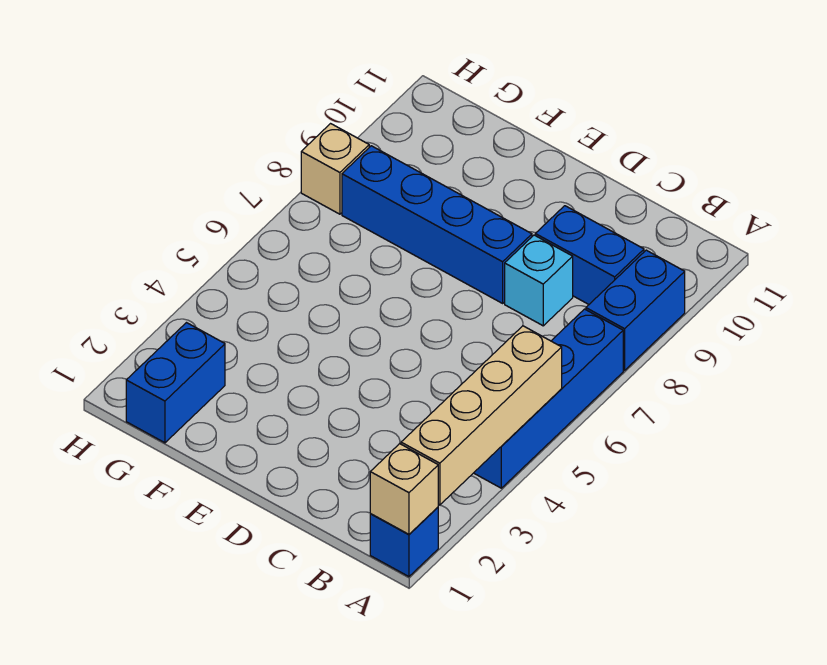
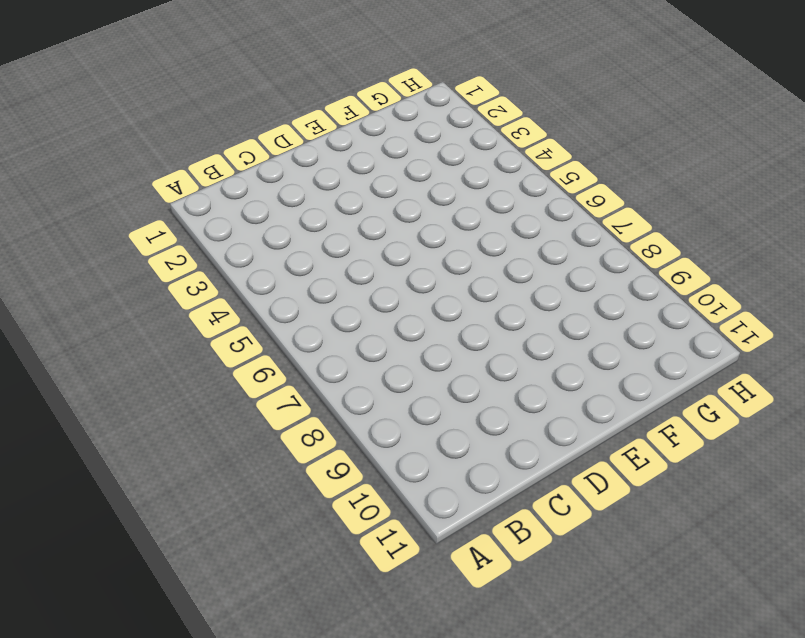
none -> blue brick A1 level 1
none -> blue brick A4:A7 level 1

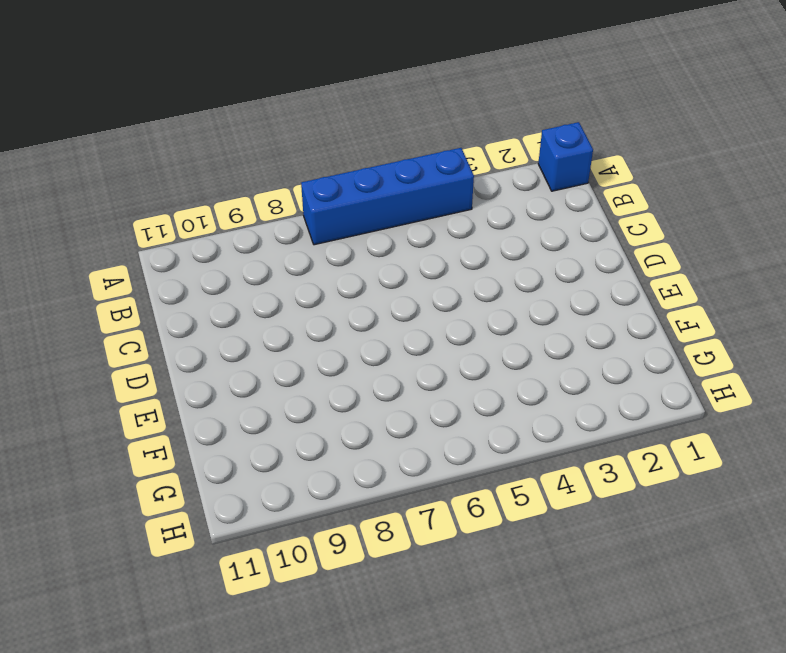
none -> blue brick A8:A9 level 1
none -> blue brick B9:C9 level 1

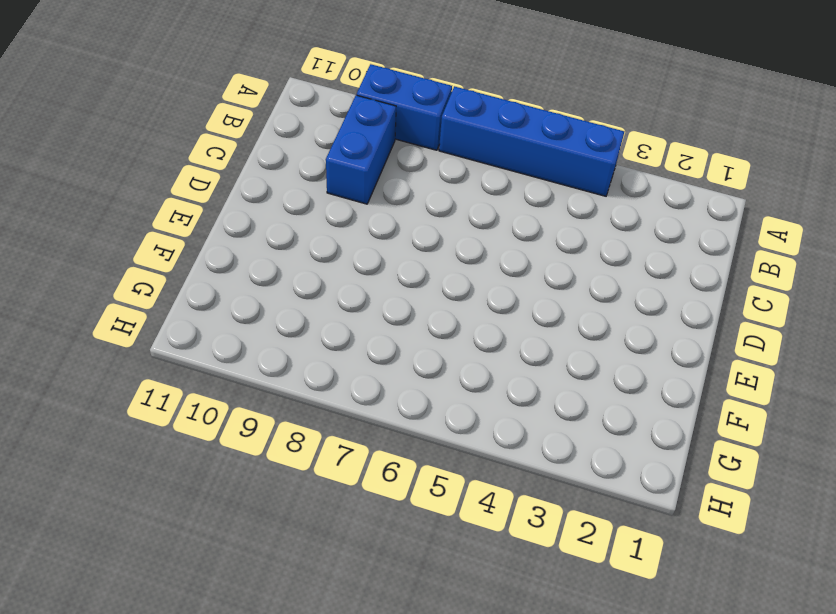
none -> blue brick A1 level 1
none -> cyan brick C8 level 1

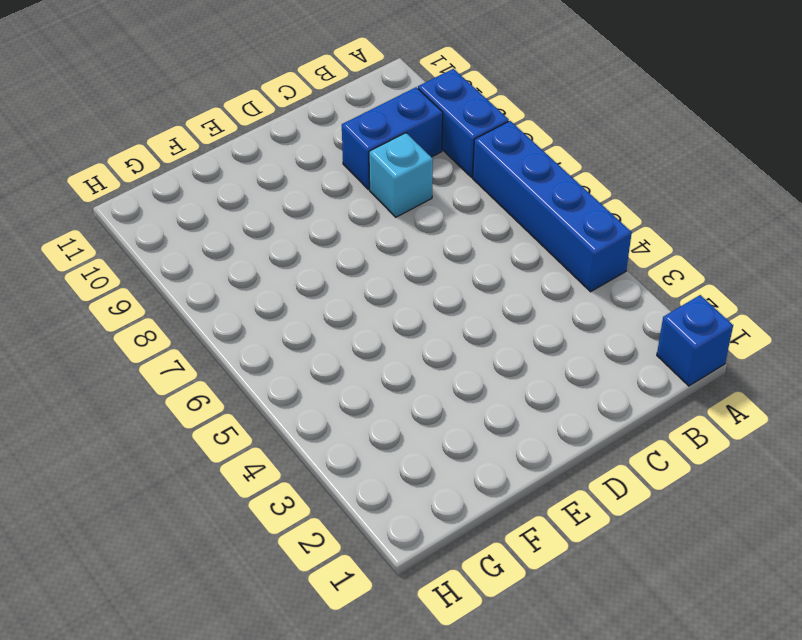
none -> blue brick D8:G8 level 1
none -> blue brick G1:G2 level 1

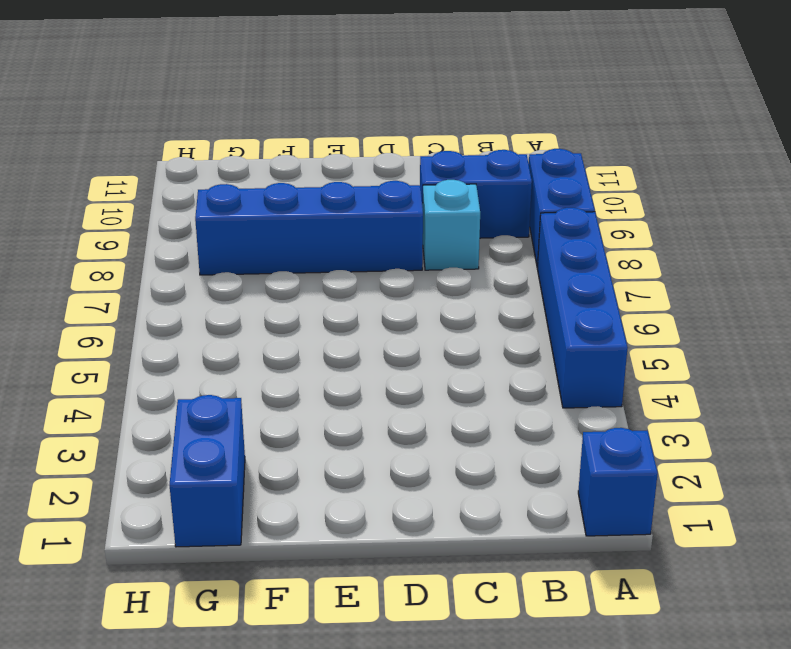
none -> tan brick H8 level 1
none -> tan brick A1 level 2

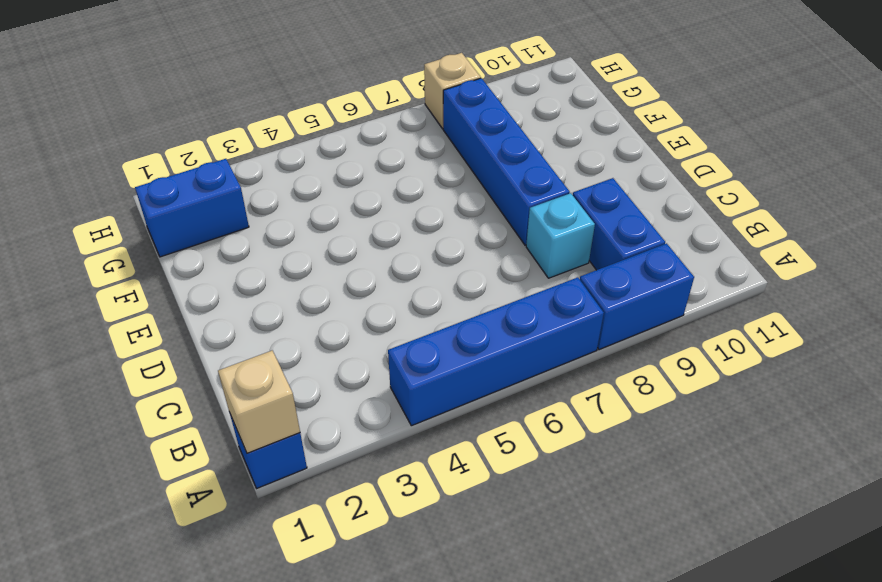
none -> tan brick A2:A5 level 2

